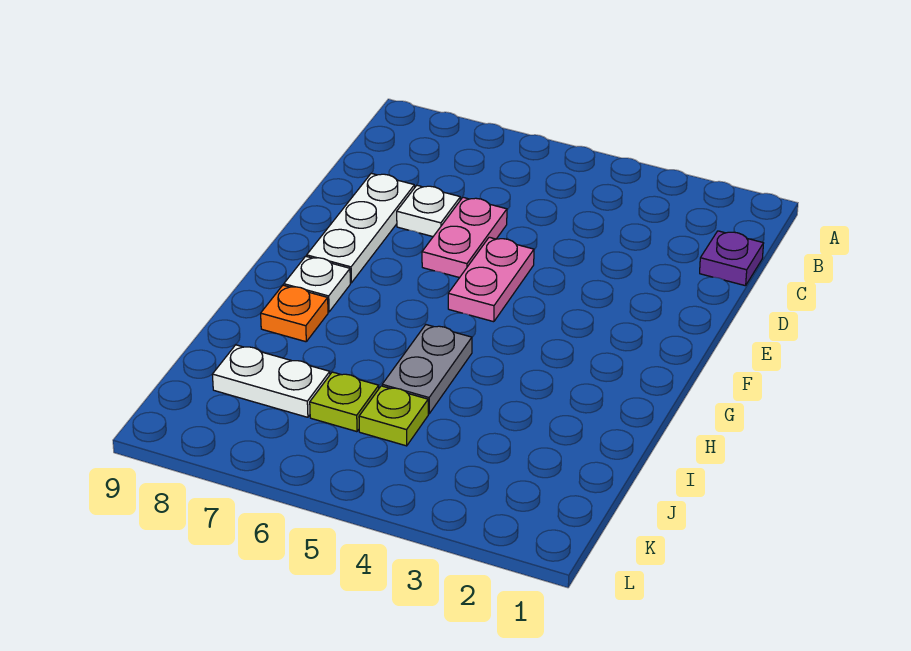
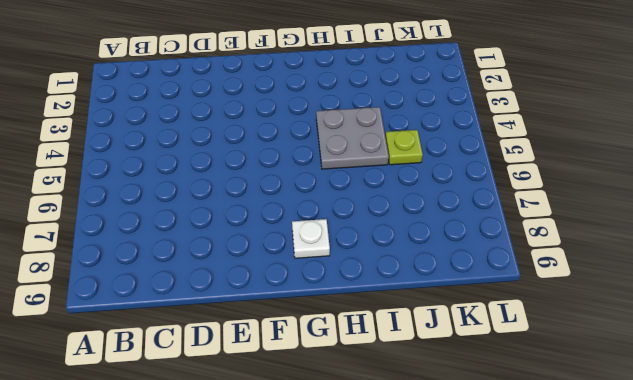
grey plate H4:I5 level 1 -> grey plate H5:I5 level 1
none -> purple plate C1 level 1
none -> pink plate D6:E6 level 1

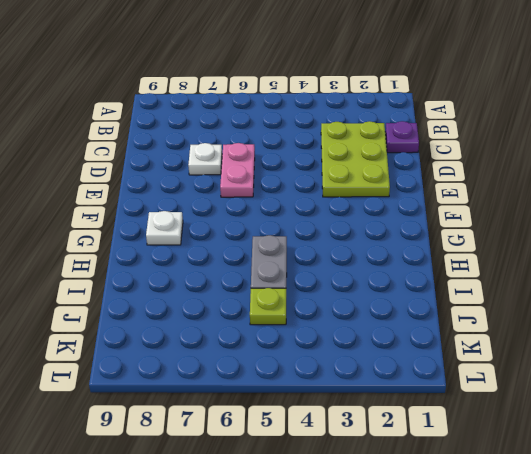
lime plate C2:E3 level 1 -> none
none -> white plate D8:F8 level 1
none -> pink plate E5:F5 level 1

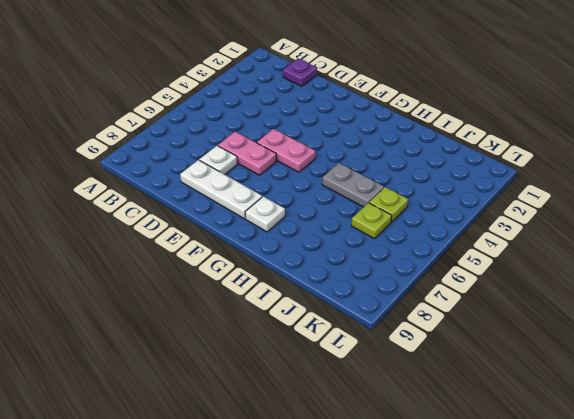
none -> orange plate H8 level 1
none -> white plate J7:J8 level 1

